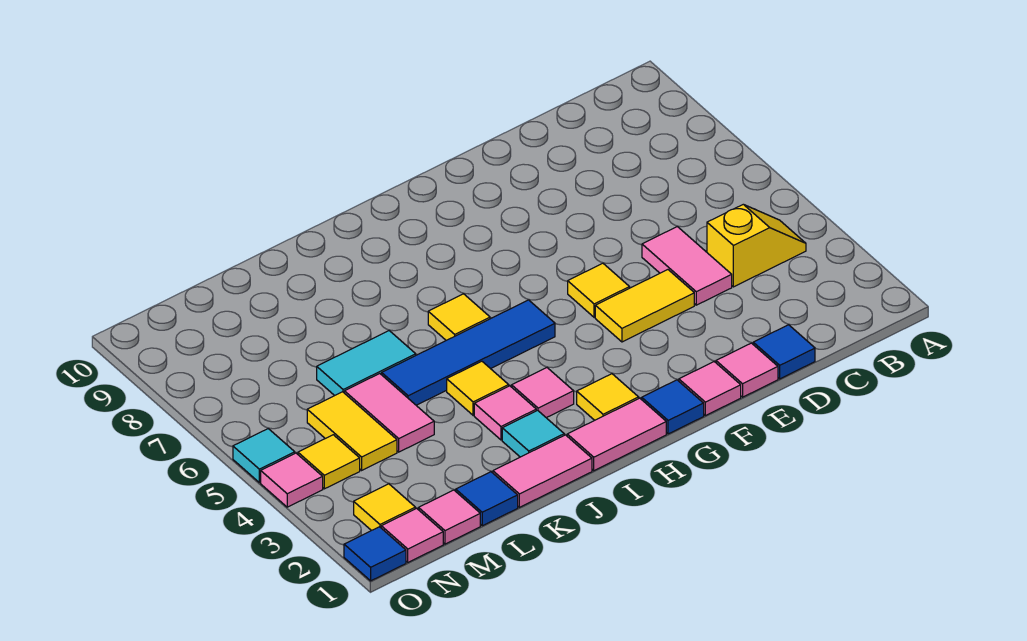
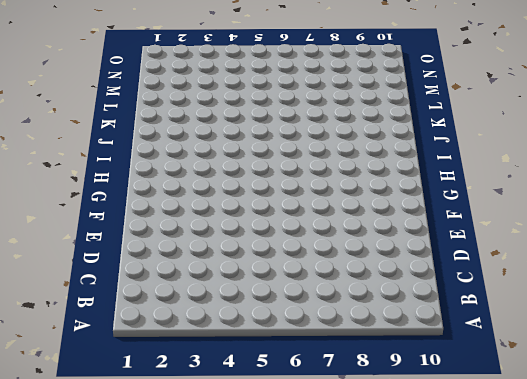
none -> yellow slope B4:C4 level 1 top C
none -> blue tile D1 level 1
none -> pink tile D4:D5 level 1

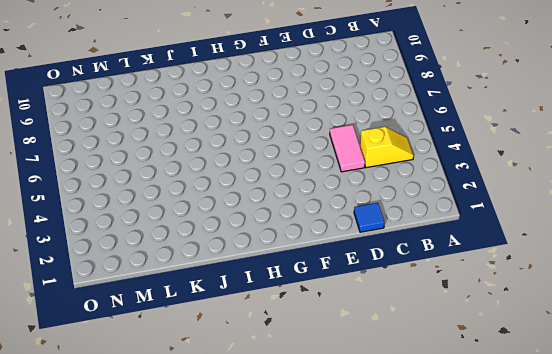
none -> pink tile E1 level 1
none -> yellow tile E4:F4 level 1
none -> pink tile F1 level 1

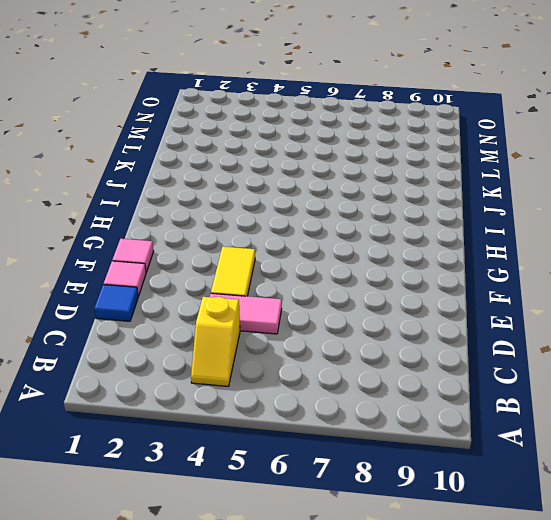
none -> yellow tile F5 level 1
none -> blue tile G1 level 1
none -> pink tile H1:I1 level 1

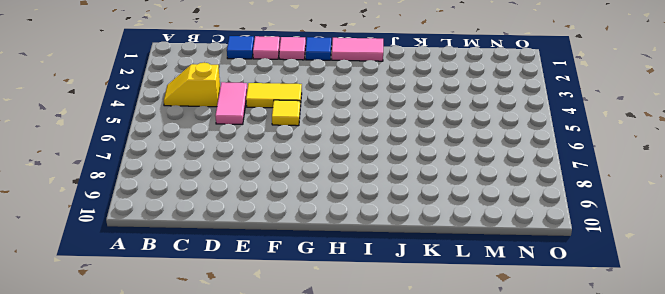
none -> yellow tile H2 level 1
none -> blue tile H5:K5 level 1
none -> pink tile I3 level 1

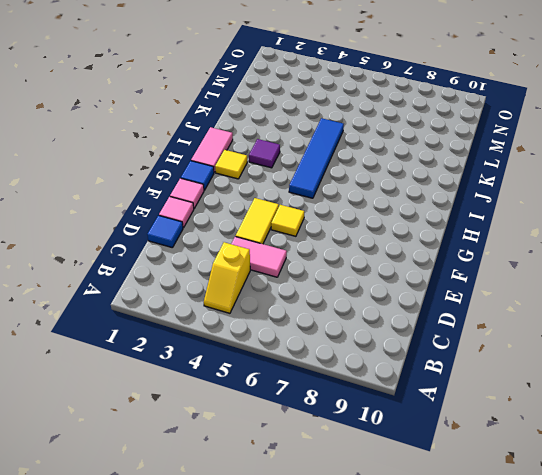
purple tile I3 level 1 -> pink tile I3 level 1
none -> yellow tile I6 level 1
none -> pink tile J1:K1 level 1
none -> cyan tile J2 level 1

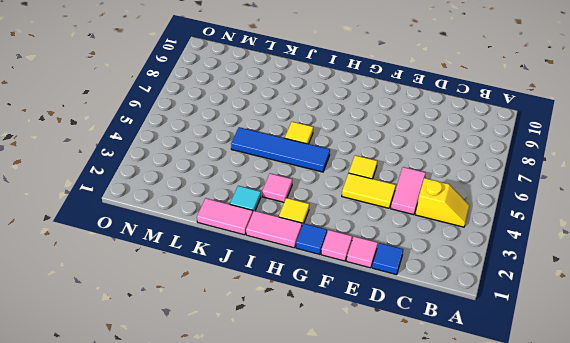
none -> pink tile J3 level 1
none -> yellow tile J4 level 1
none -> cyan tile K6:L6 level 1

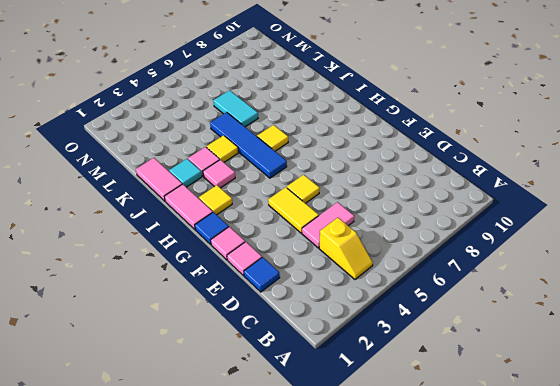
none -> blue tile L1 level 1
none -> pink tile L4:L5 level 1
none -> pink tile M1 level 1

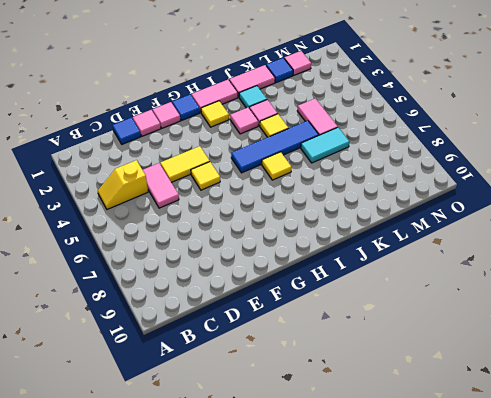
none -> yellow tile M4:M5 level 1
none -> pink tile N1 level 1
none -> yellow tile N2 level 1

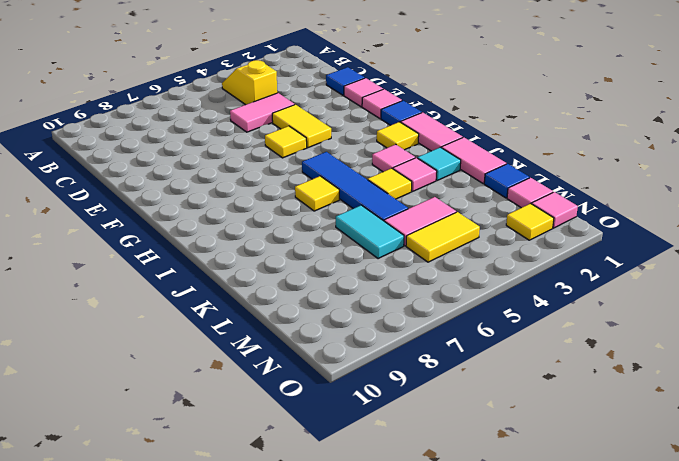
none -> yellow tile N4 level 1
none -> blue tile O1 level 1
none -> pink tile O4 level 1

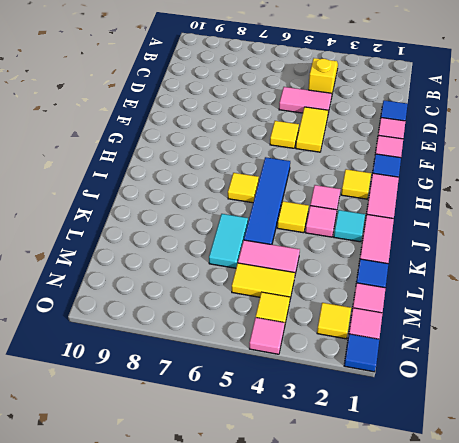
none -> cyan tile O5 level 1

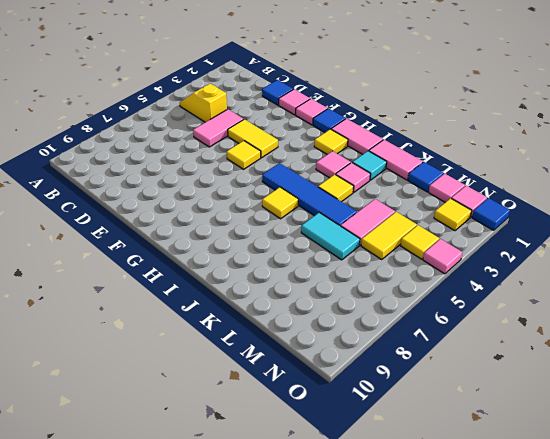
none -> cyan tile O5 level 1

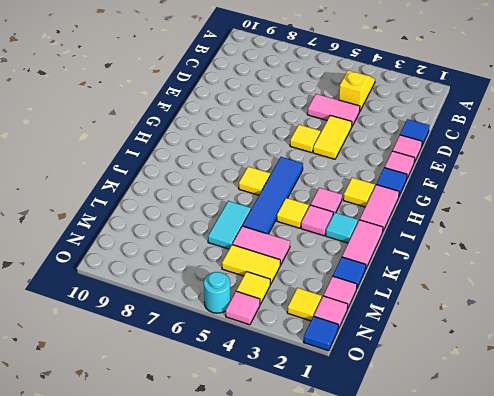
cyan round brick O5 level 1 -> cyan tile O5 level 1

